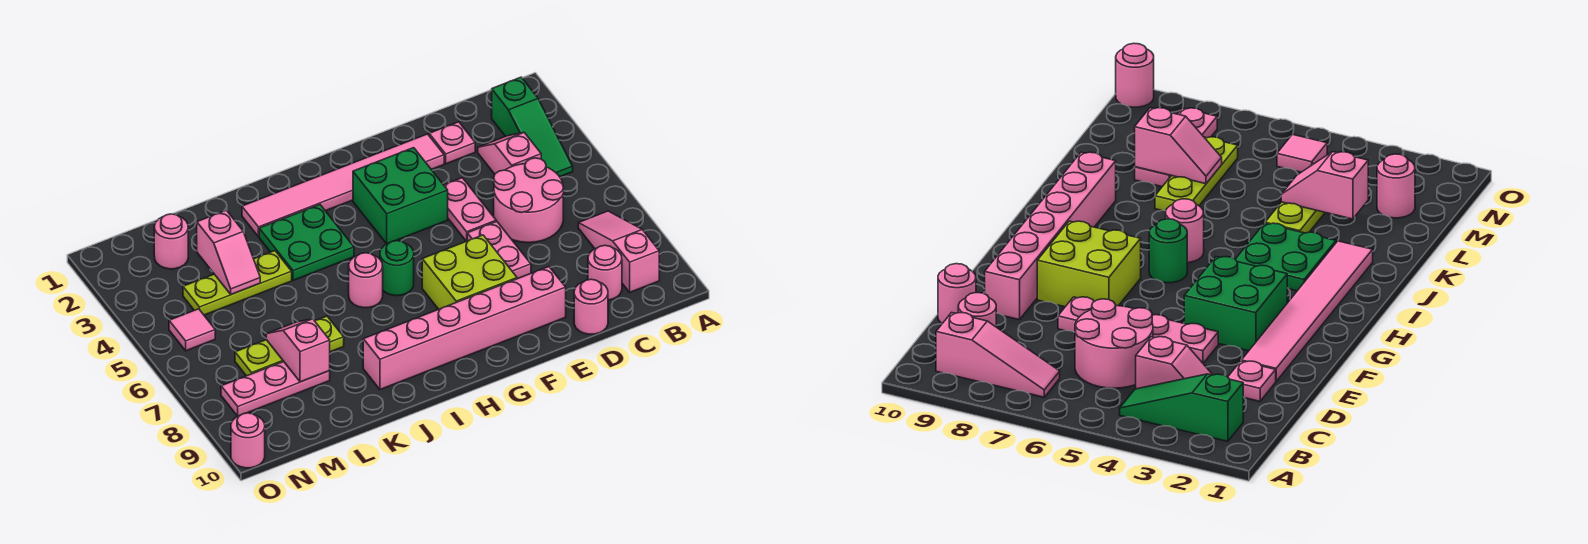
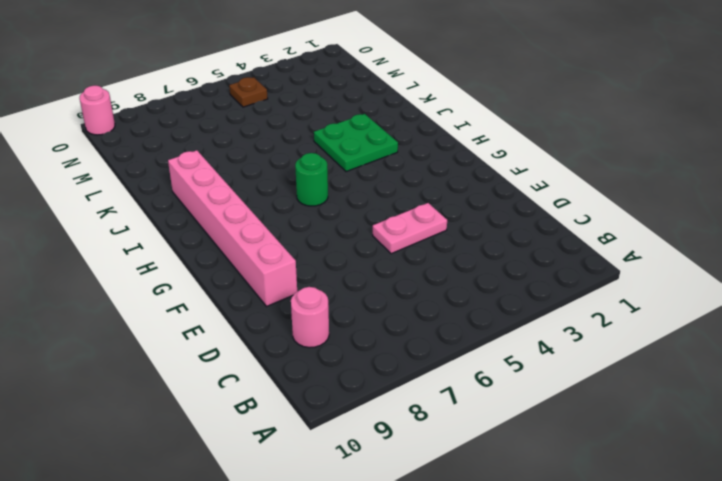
brown plate N5 level 1 -> pink tile N5 level 1
none -> green slope B2:B4 level 1 top 2
none -> pink slope B7:B9 level 1 top 9
none -> pink slope C3:C4 level 1 top 4

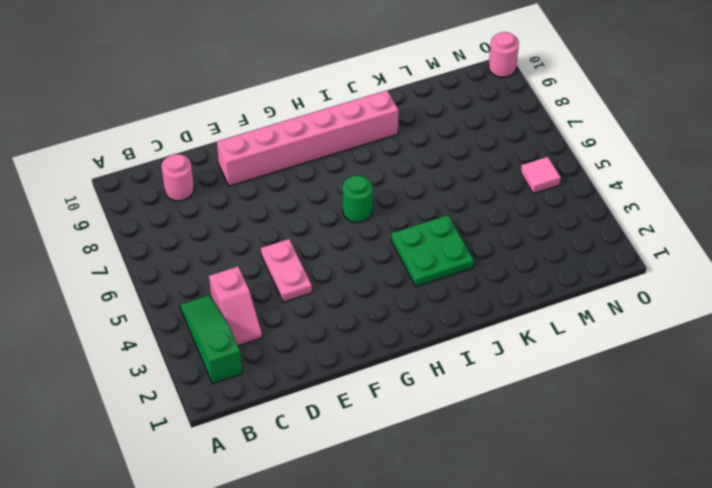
none -> pink slope B7:B9 level 1 top 9
none -> pink round brick C5:D6 level 1
none -> pink plate D2 level 1

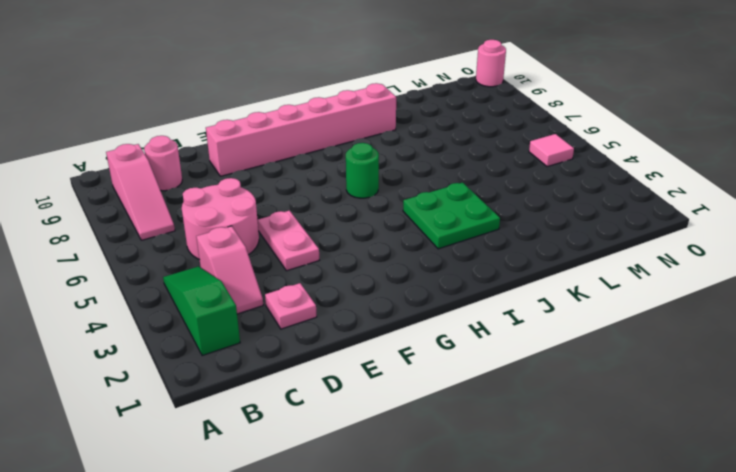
none -> pink round brick D10 level 1
none -> pink tile E2:J2 level 1
none -> pink plate E6:E7 level 1

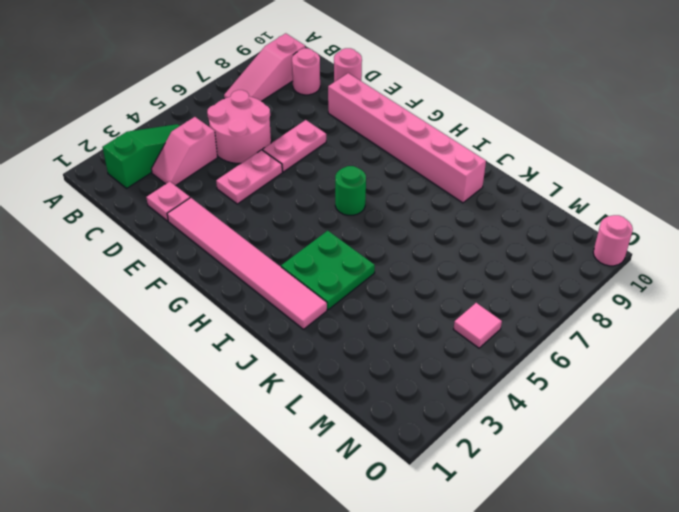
none -> green brick F3:G4 level 1
none -> lime brick F7:G8 level 1
none -> pink round brick I6 level 1

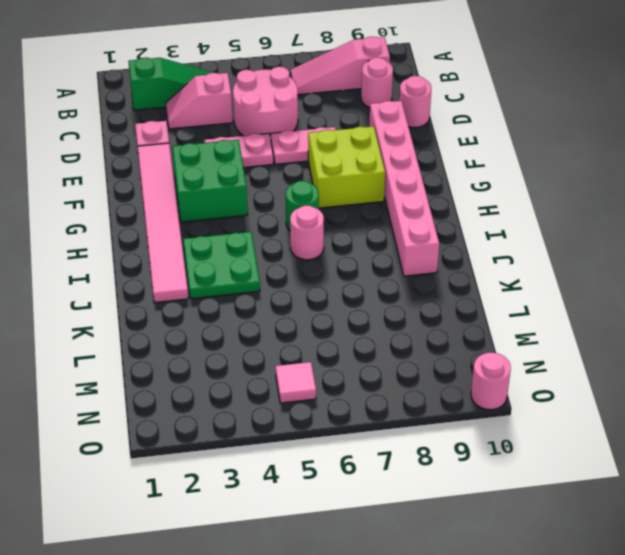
none -> lime plate K4:M4 level 1
none -> lime plate K7:M7 level 1
none -> pink plate L8:N8 level 1

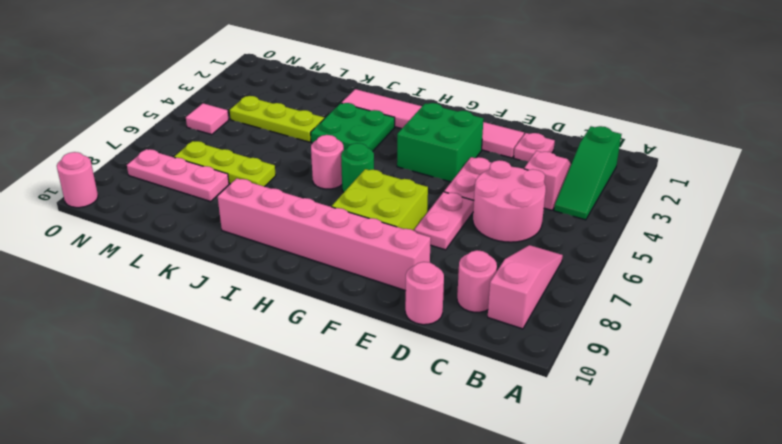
none -> pink round brick M2 level 1
none -> pink slope L3:L4 level 2 top 3
none -> pink slope L7:L8 level 2 top 8

